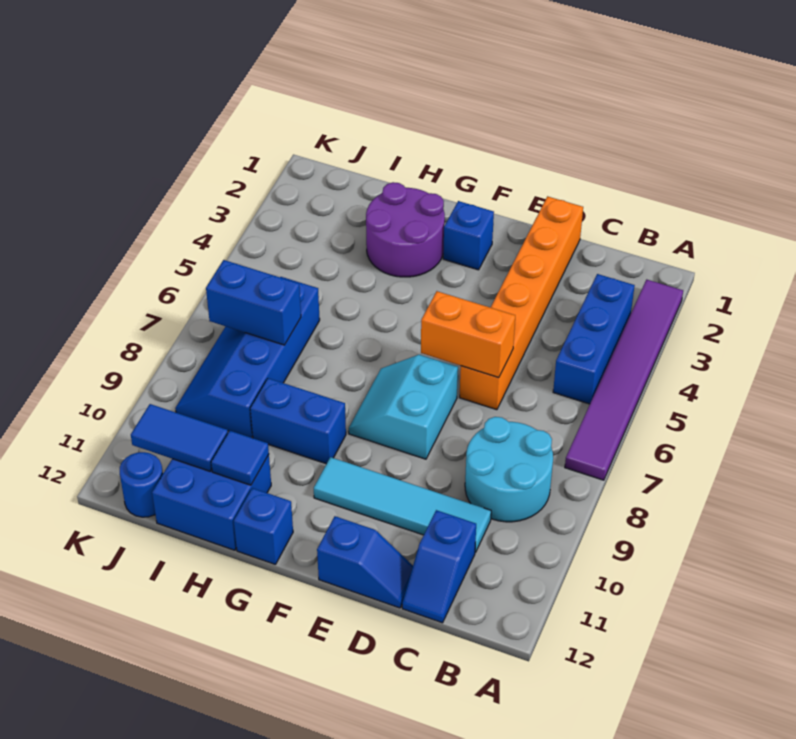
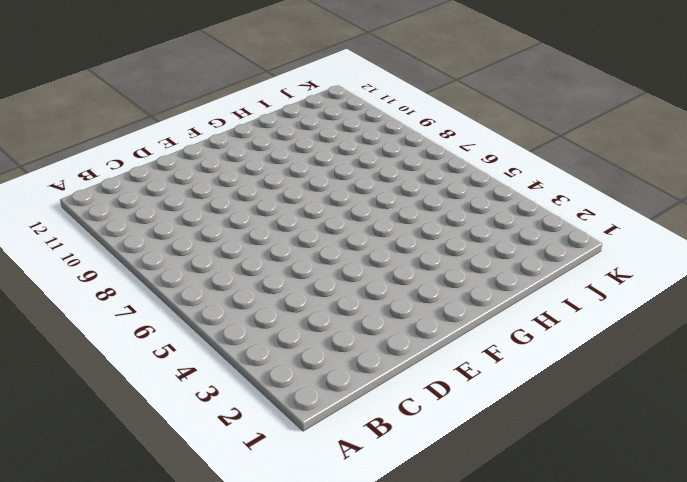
none -> purple tile A2:A7 level 1
none -> blue brick B3:B5 level 1
none -> cyan round brick B8:C9 level 1

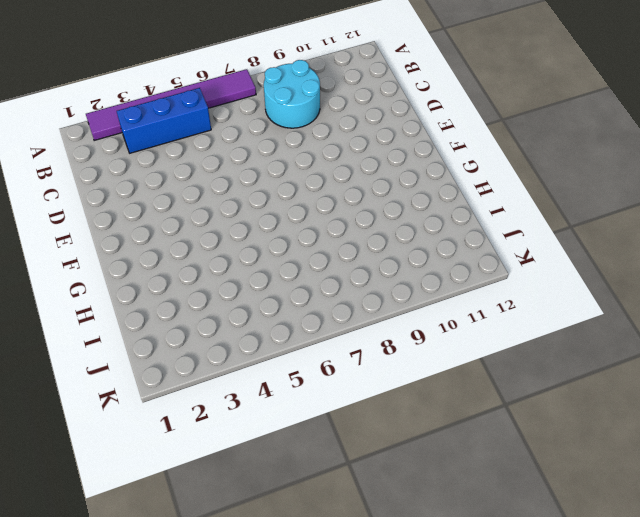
none -> cyan tile C10:F10 level 1
none -> blue slope C11:C12 level 1 top 11
none -> orange brick D1:D6 level 1

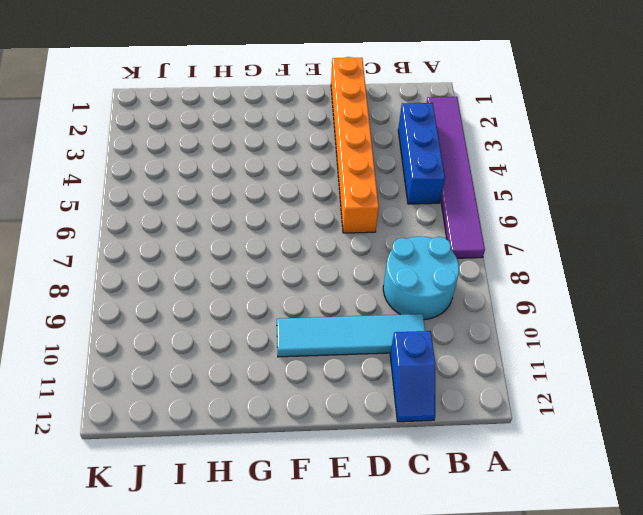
none -> blue slope D12:E12 level 1 top E
none -> cyan slope E7:F8 level 1 top E
none -> blue brick F2 level 1

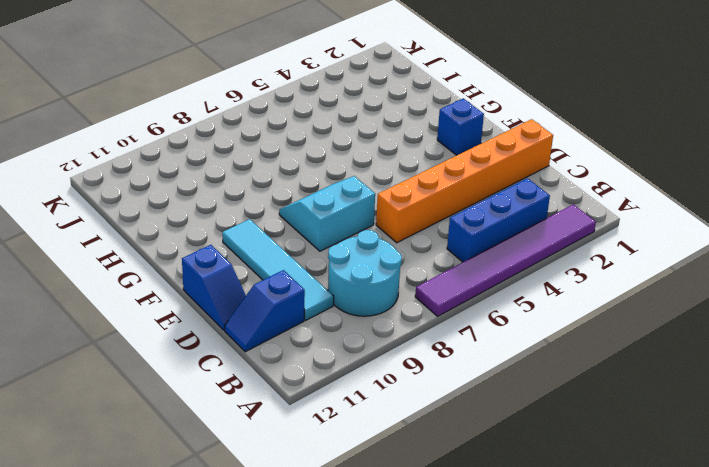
none -> purple round brick G2:H3 level 1
none -> blue brick G9:H9 level 1
none -> blue brick G12 level 1

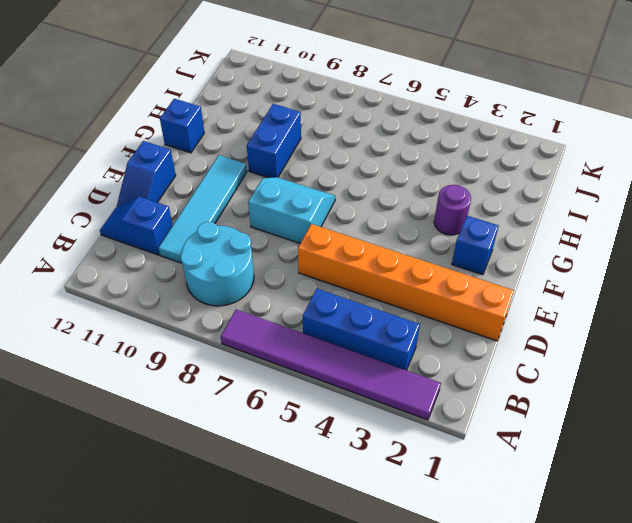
purple round brick G3 level 1 -> purple round brick G2:H3 level 1
none -> blue brick H11:I12 level 1
none -> blue slope I6:J9 level 1 top I
none -> blue round brick J12 level 1

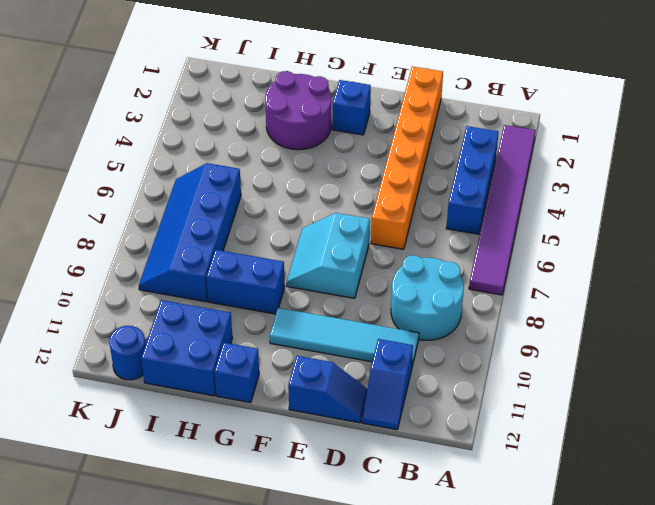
none -> orange brick D6:E6 level 2
none -> blue tile H11 level 2
none -> blue brick I7:J7 level 2

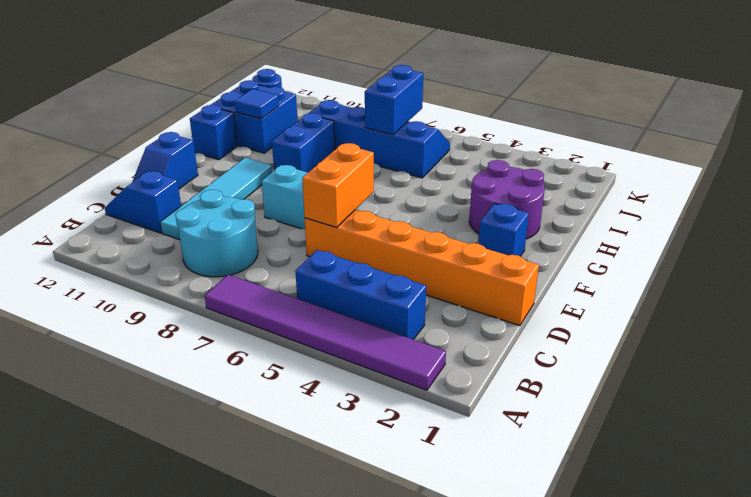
none -> blue tile I11:J11 level 2

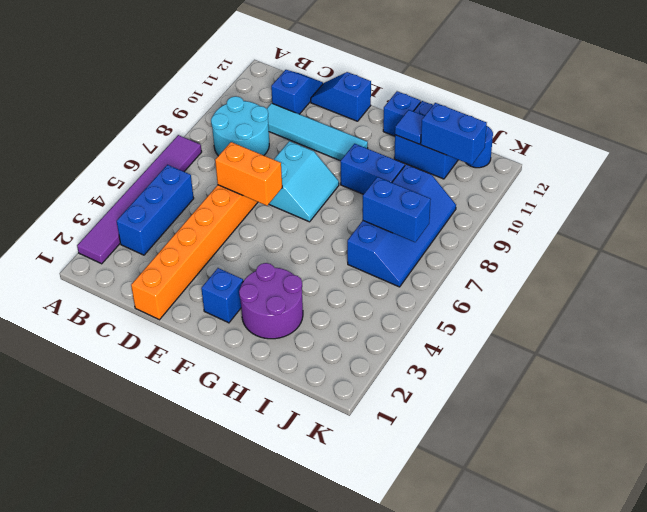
blue brick I11:J11 level 2 -> blue tile I11:J11 level 2

